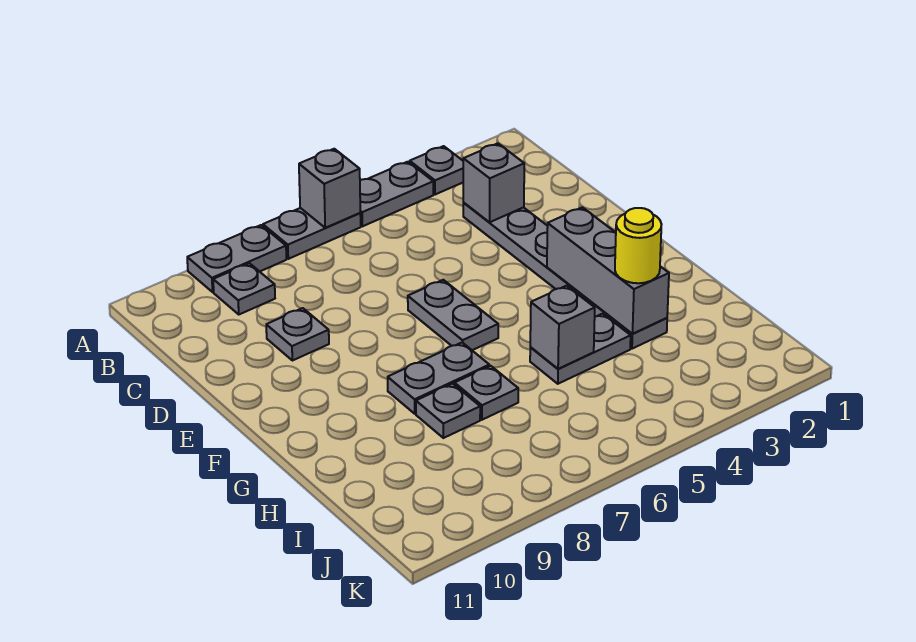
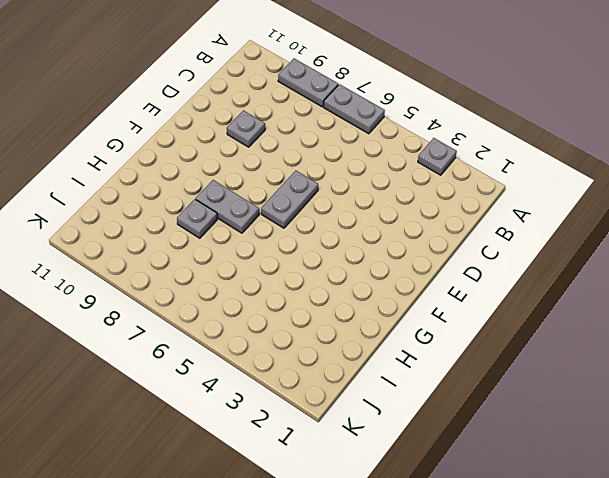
none -> grey plate A4:A5 level 1
none -> grey plate B9 level 1
none -> grey plate C3:H3 level 1

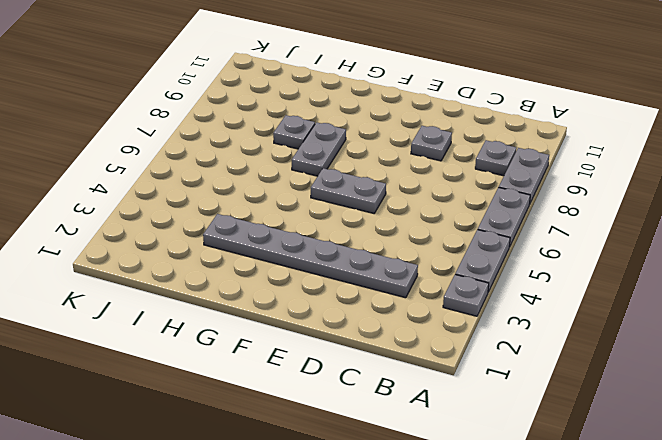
none -> grey plate H4:H5 level 1
none -> grey plate H7 level 1
none -> grey brick A6 level 2

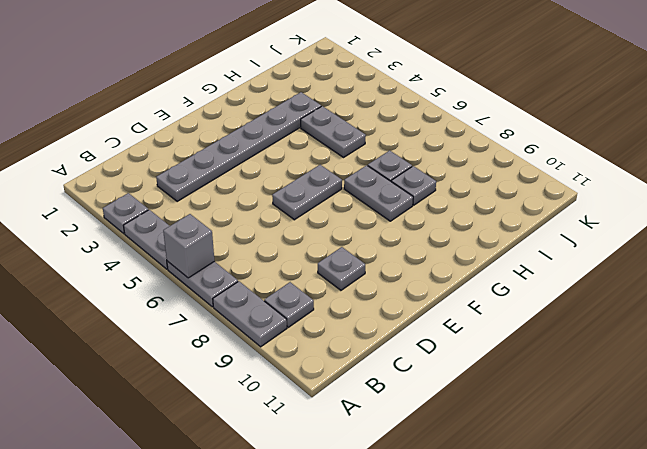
none -> grey brick C3 level 2
none -> grey brick F3:H3 level 2
none -> grey brick H5 level 2

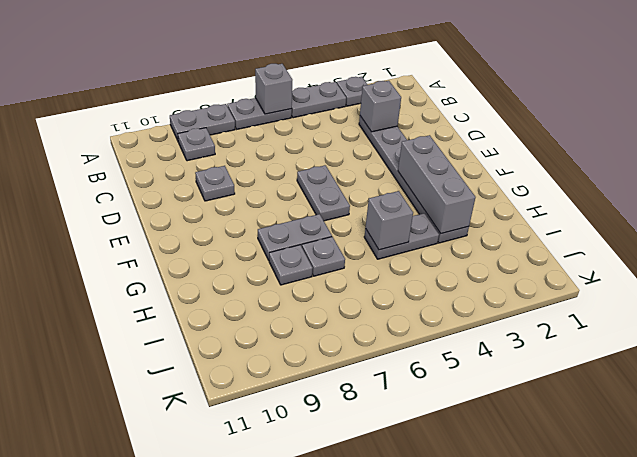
none -> yellow round brick H3 level 3

